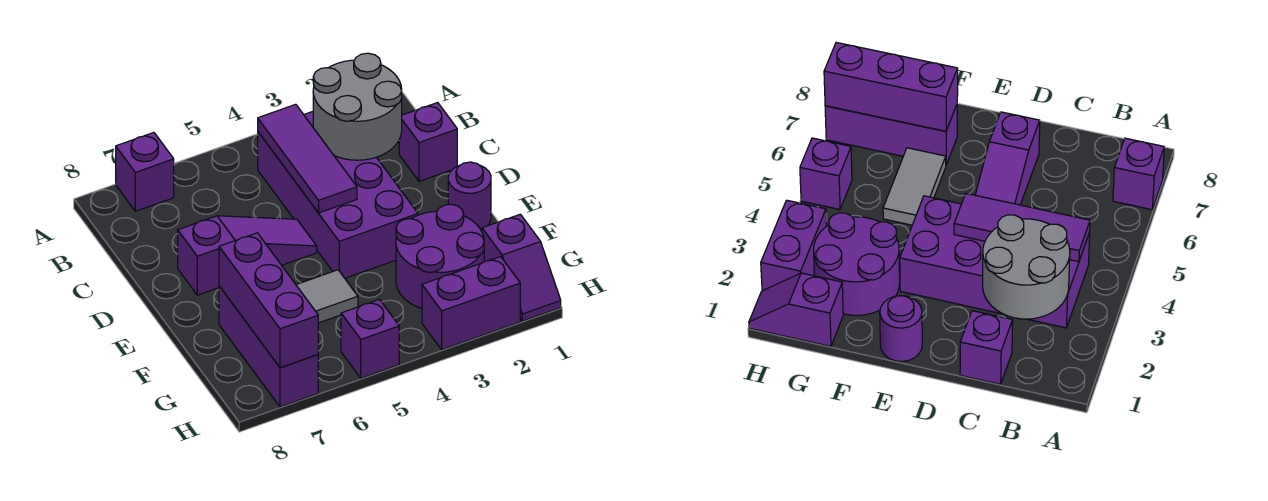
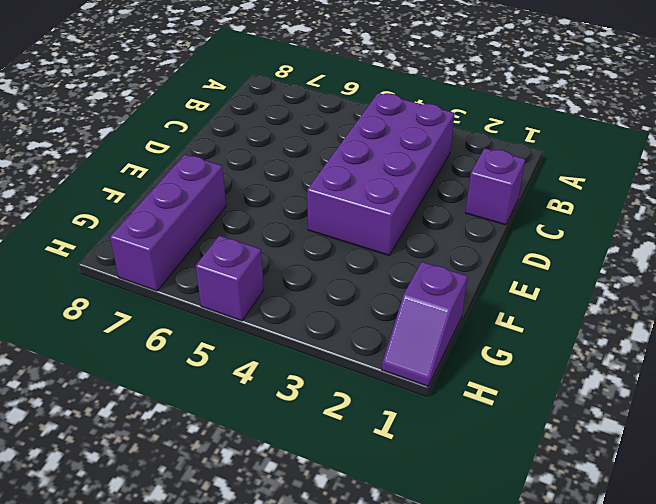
none -> purple brick A7 level 1
none -> purple slope D5:D7 level 1 top 7
none -> purple round brick E1 level 1

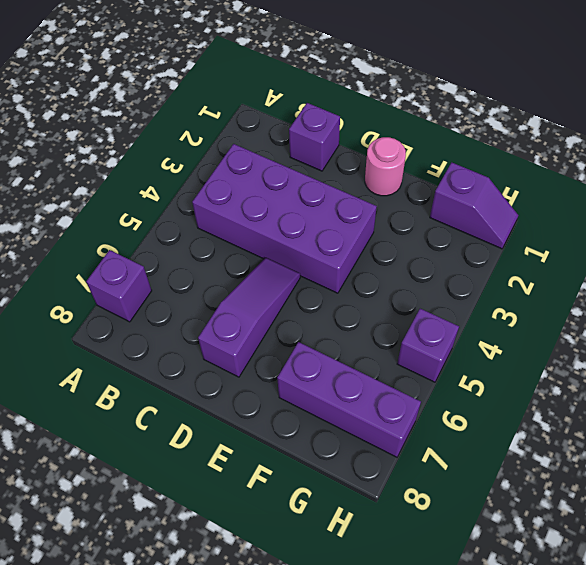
pink round brick E1 level 1 -> purple round brick E1 level 1
none -> purple round brick F2:G3 level 1
none -> grey tile F5:F6 level 1
none -> purple brick H2:H3 level 1

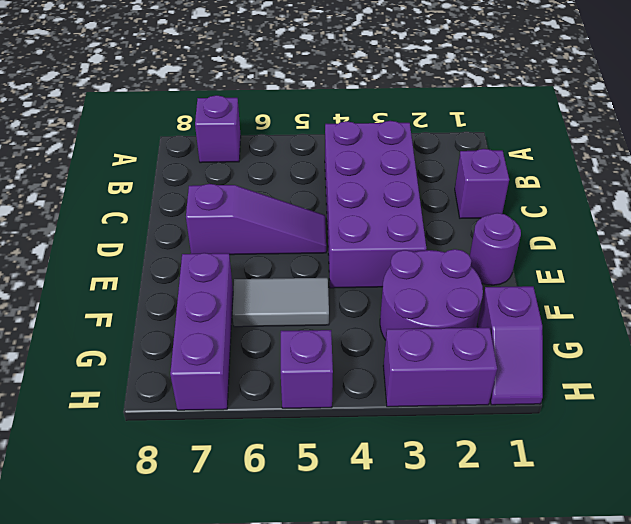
none -> grey round brick B2:C3 level 2
none -> purple tile B4:D4 level 2
none -> purple brick F7:H7 level 2

